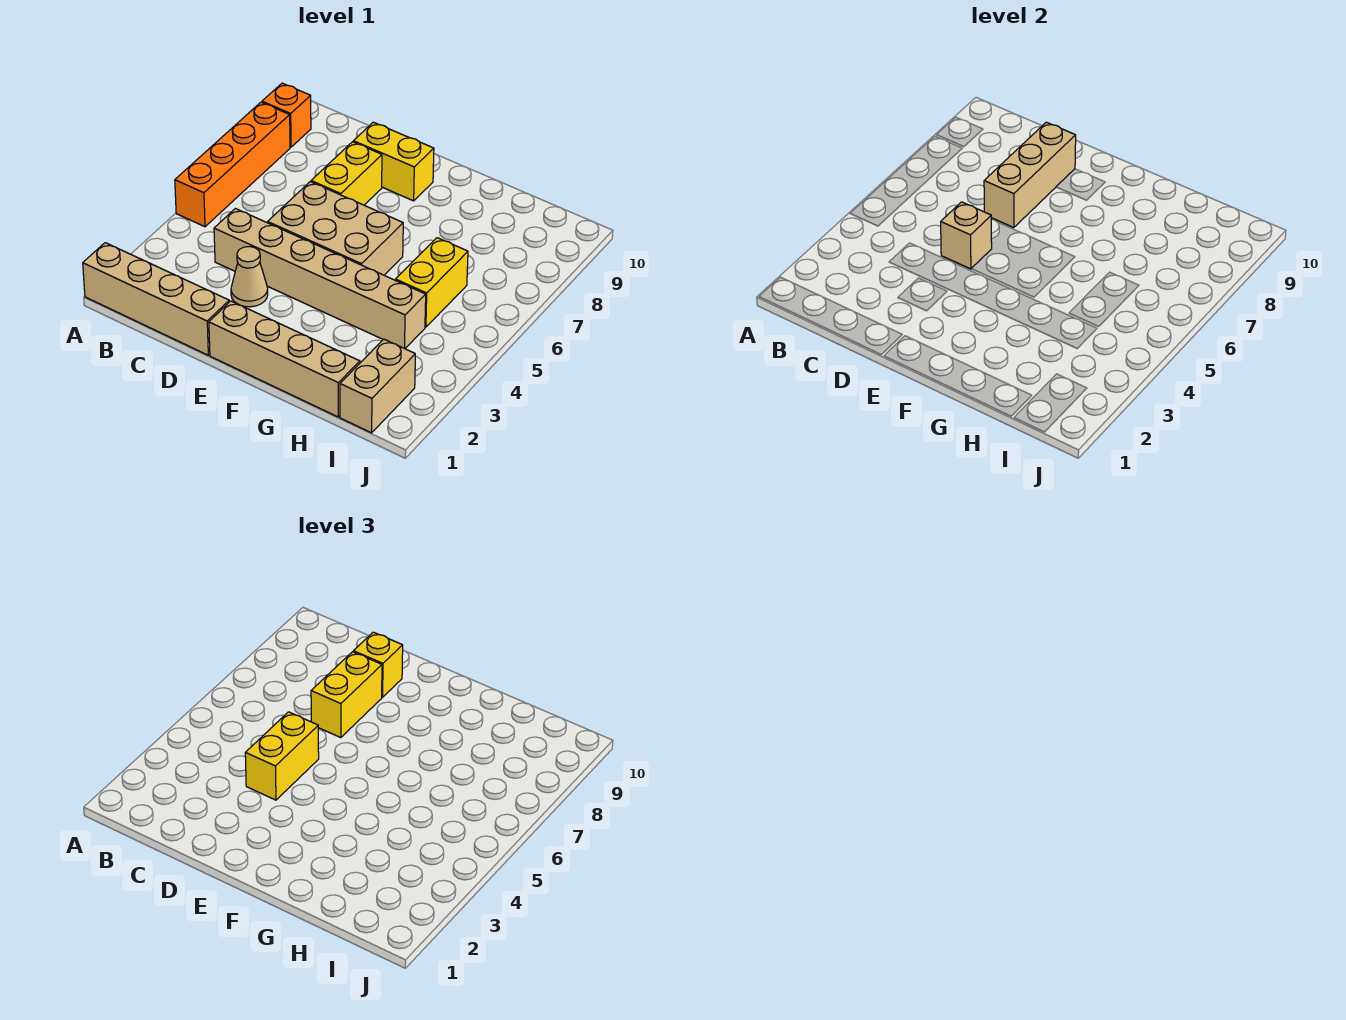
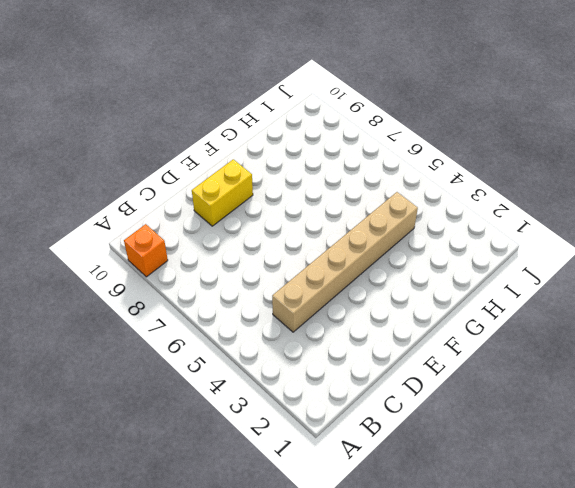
none -> tan brick A1:D1 level 1
none -> orange brick A5:A8 level 1
none -> tan cone D3 level 1

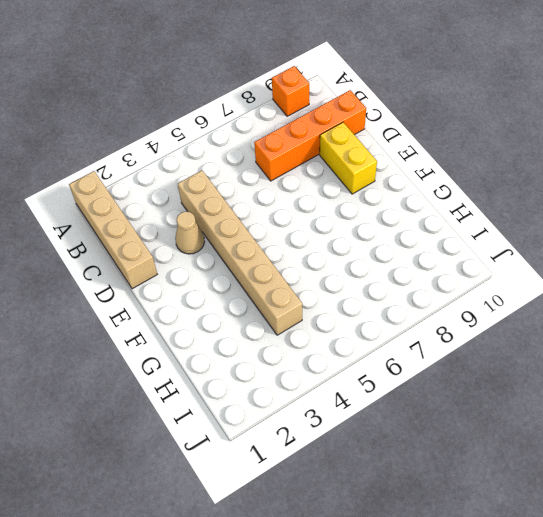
orange brick C7:C10 level 1 -> orange brick A5:A8 level 1
none -> tan brick D5:F6 level 1
none -> yellow brick D7:D8 level 1
none -> tan brick E1:H1 level 1

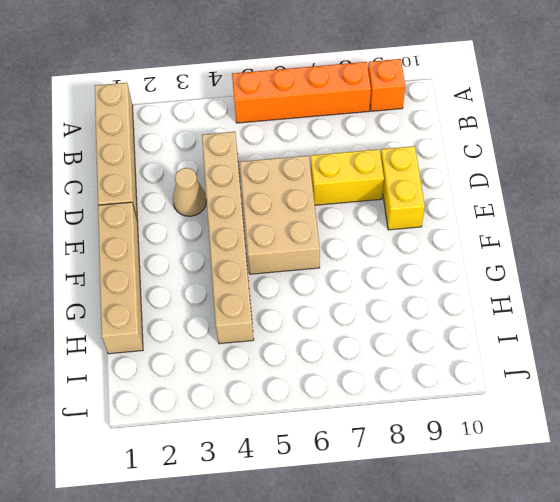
none -> yellow brick H5:H6 level 1
none -> tan brick I1:I2 level 1
none -> tan brick D5 level 2

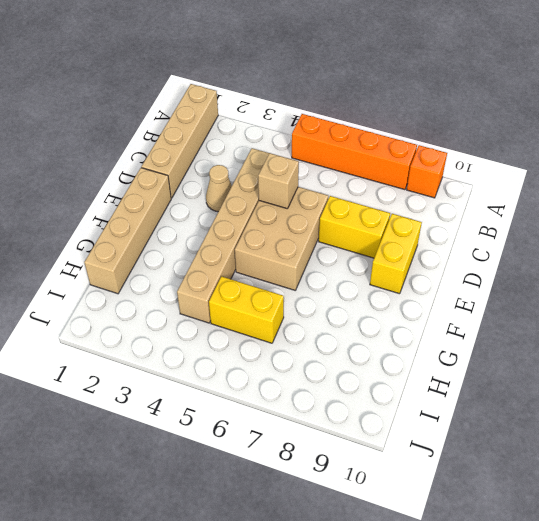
none -> tan brick I1:I2 level 1
none -> tan brick D7:D9 level 2
none -> yellow brick D4:D5 level 3

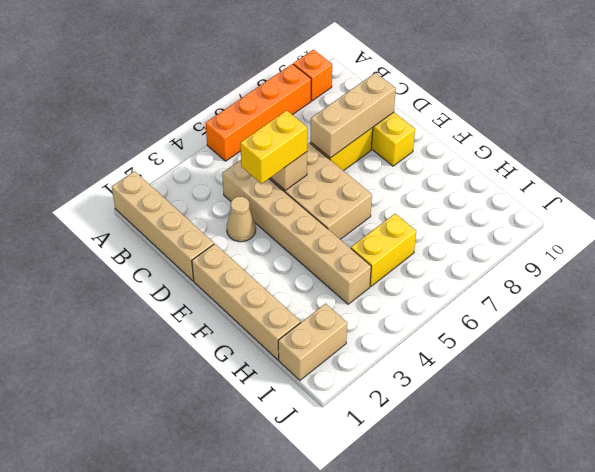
none -> yellow brick D7:D8 level 3
none -> yellow brick D9 level 3

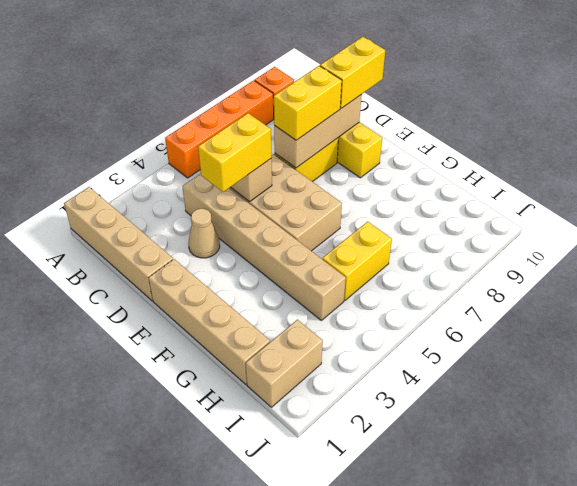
yellow brick D9:D10 level 3 -> yellow brick D9 level 3

